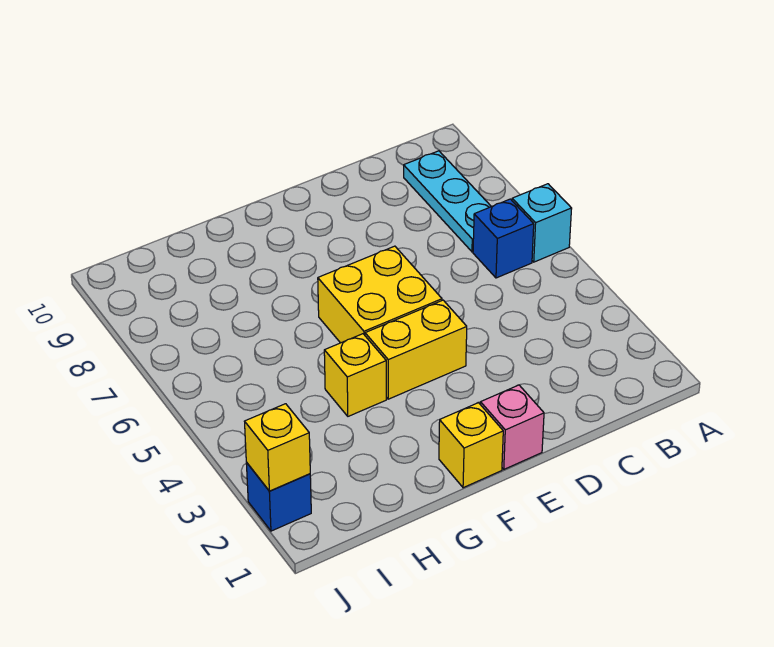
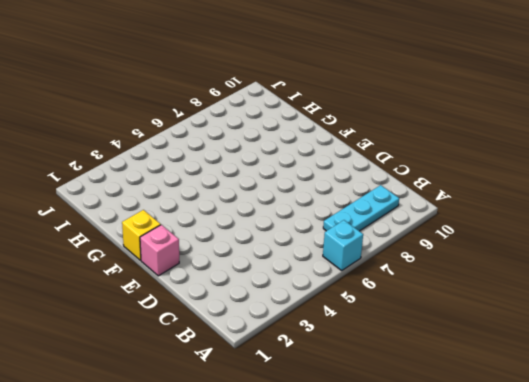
none -> blue brick B6 level 1
none -> yellow brick E4:F4 level 1

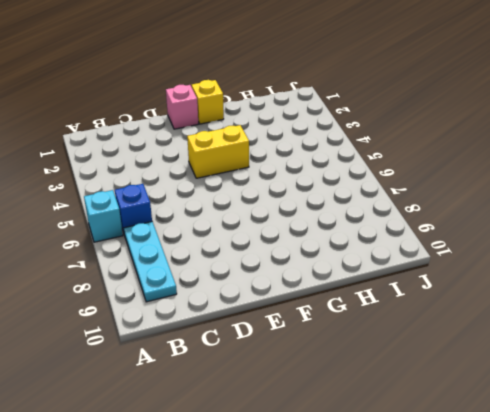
none -> yellow brick E5:F6 level 1
none -> yellow brick G4 level 1

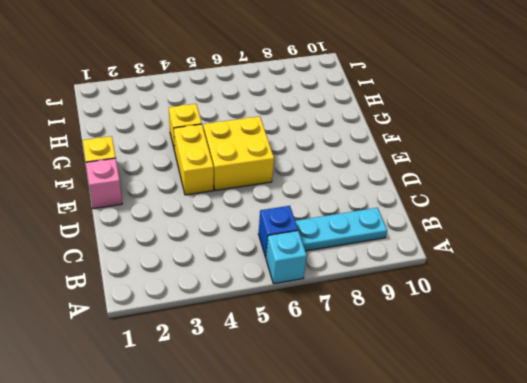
none -> blue brick J2 level 1
none -> yellow brick J2 level 2

